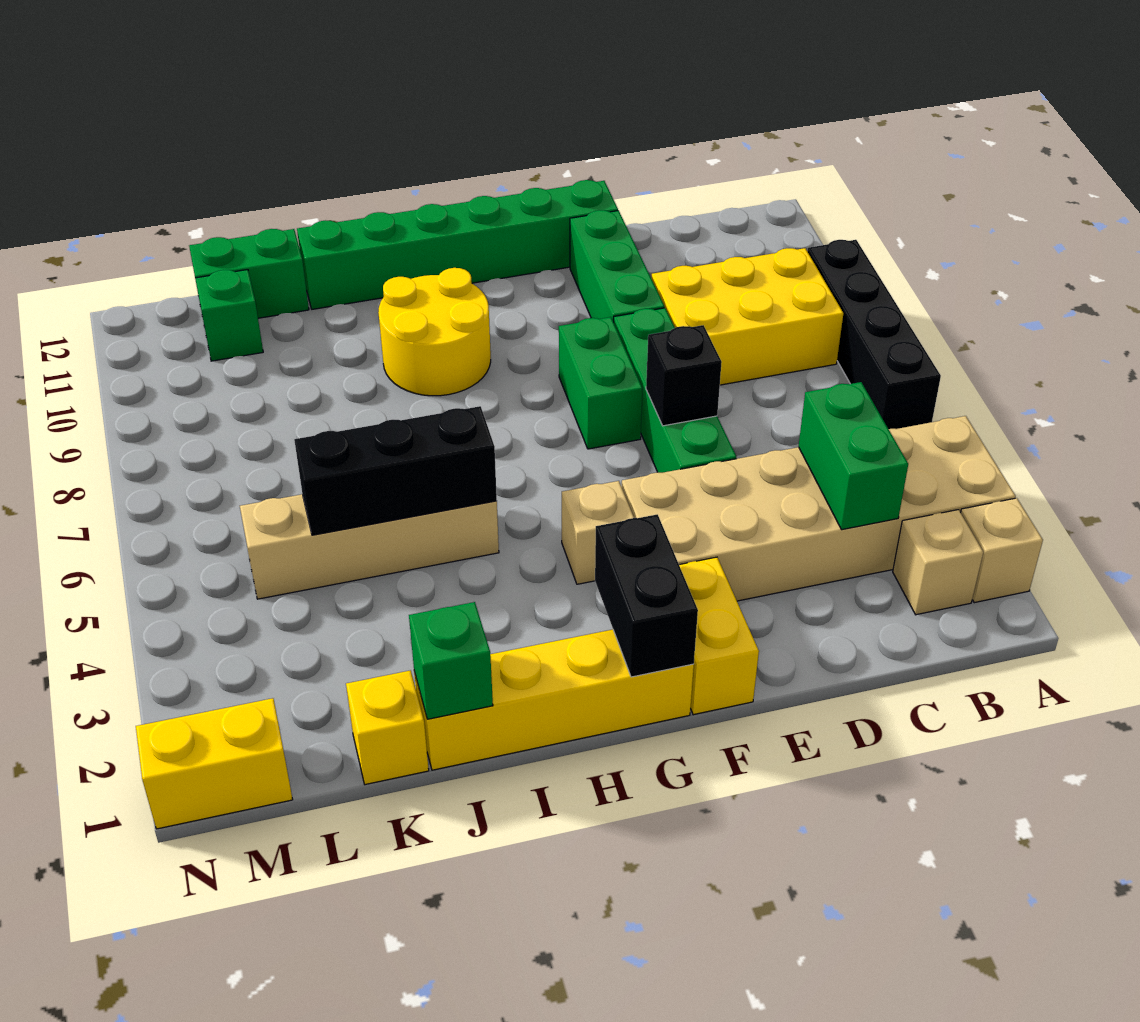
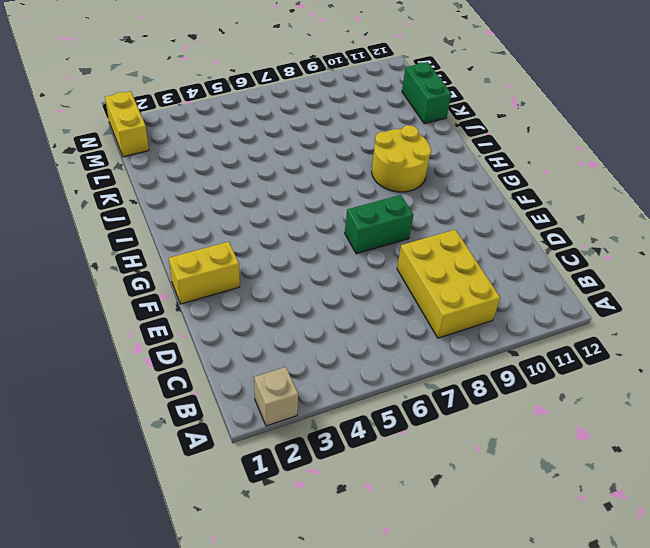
none -> tan brick A3:F4 level 1
none -> black brick A6:A9 level 1
none -> tan brick B2 level 1

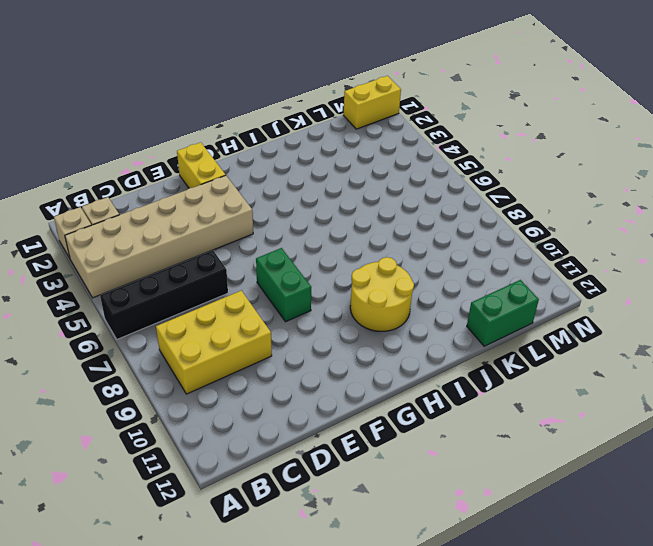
black brick A6:D6 level 1 -> black brick A6:A9 level 1
none -> green brick E5:E8 level 1
none -> green brick E9:E11 level 1
none -> green brick E12:J12 level 1

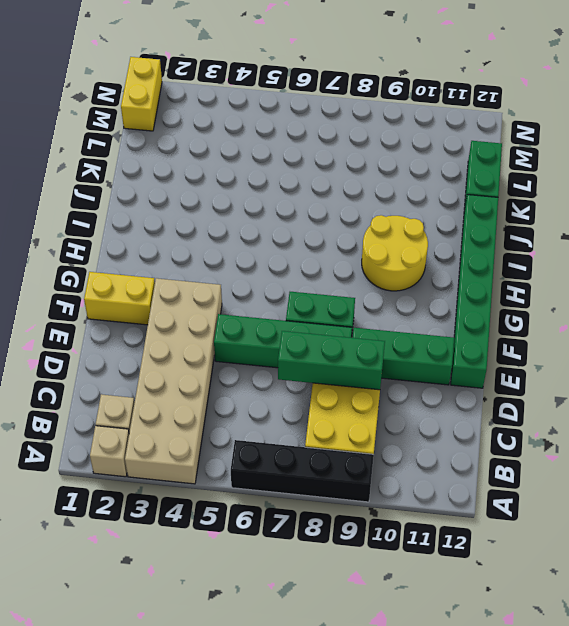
green brick D7:D9 level 2 -> none
none -> yellow brick G1:J1 level 1
none -> tan brick G4 level 1
none -> tan brick I5:L5 level 1

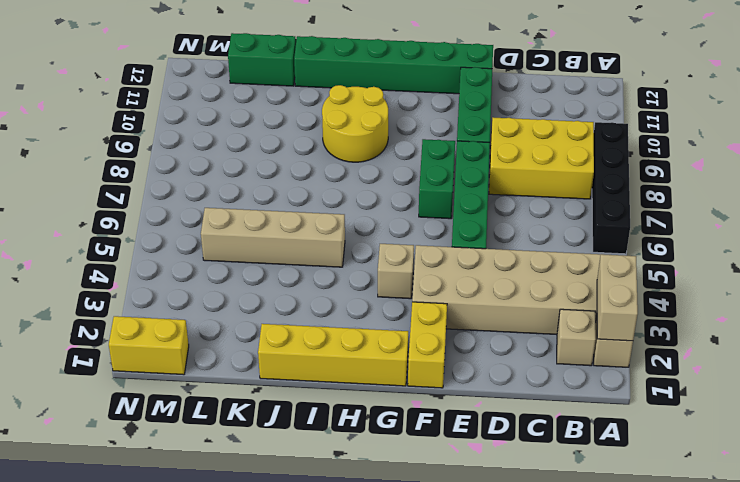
tan brick A2:A3 level 2 -> none
none -> yellow brick K1 level 1
none -> green brick L11 level 1
none -> green brick C3:C4 level 2

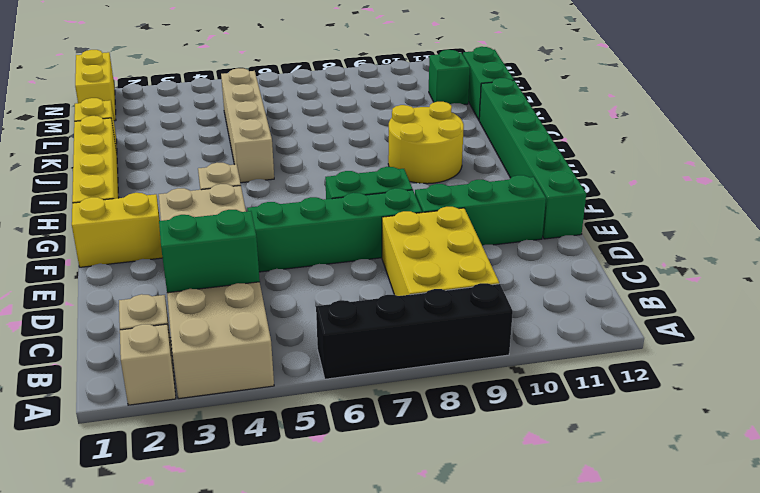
none -> black brick E6 level 2
none -> black brick G1:G2 level 2
none -> black brick I5:K5 level 2

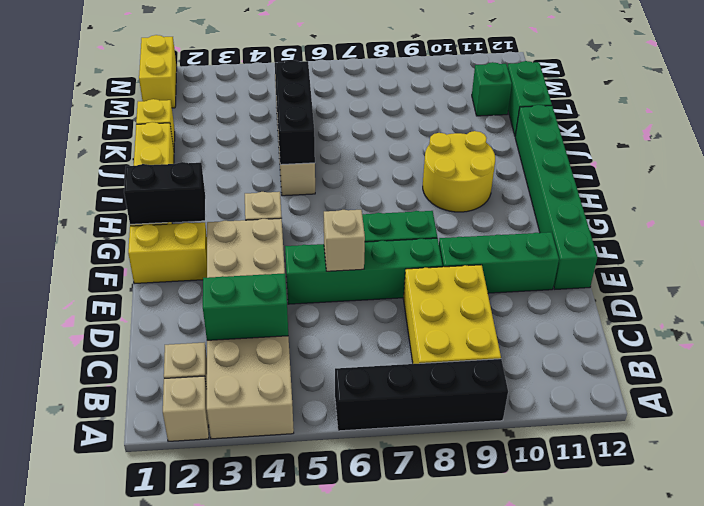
tan brick E6 level 2 -> black brick E6 level 2
none -> green brick J1 level 2

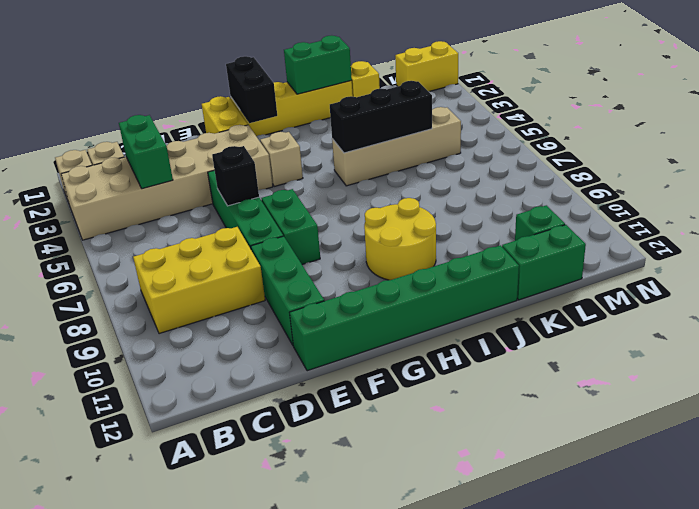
green brick I1:J1 level 2 -> green brick J1 level 2
none -> black brick A6:A9 level 1

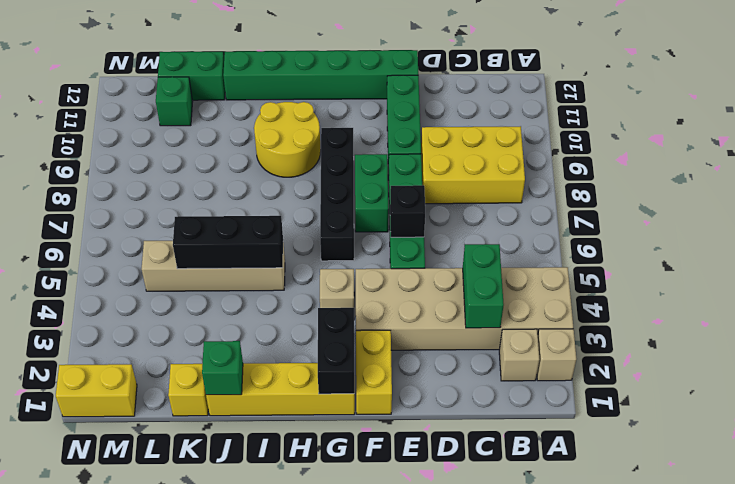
black brick G6:G9 level 1 -> black brick A6:A9 level 1

